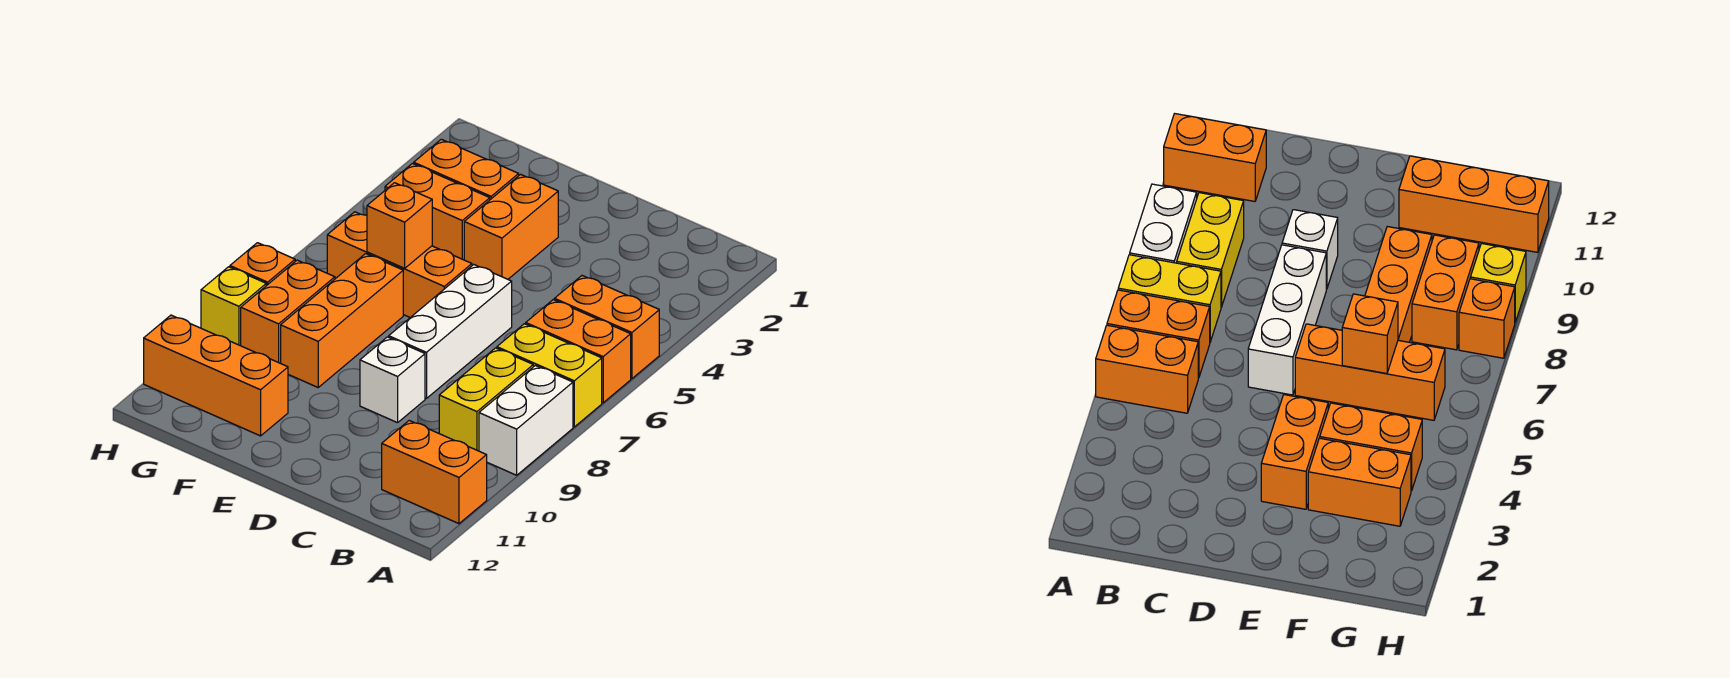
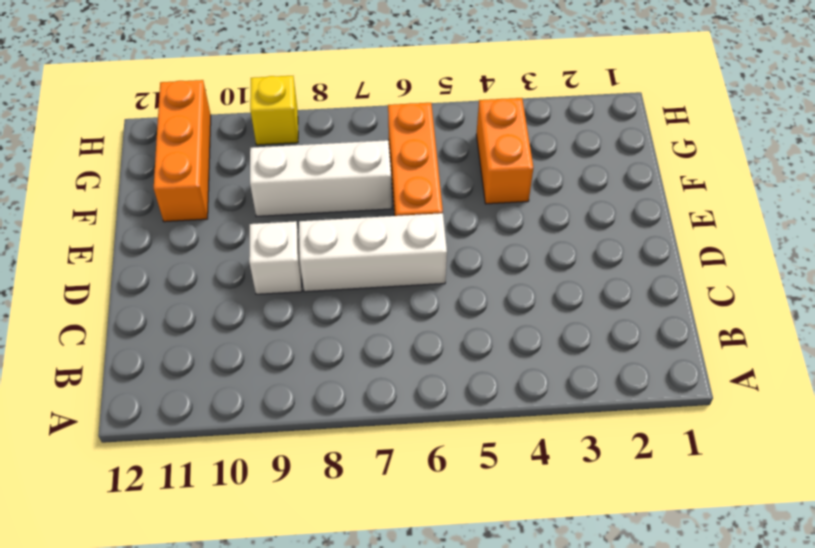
white brick F7:F9 level 1 -> orange brick F7:F9 level 1
none -> orange brick A5:B5 level 1
none -> orange brick A6:B6 level 1
none -> yellow brick A7:B7 level 1

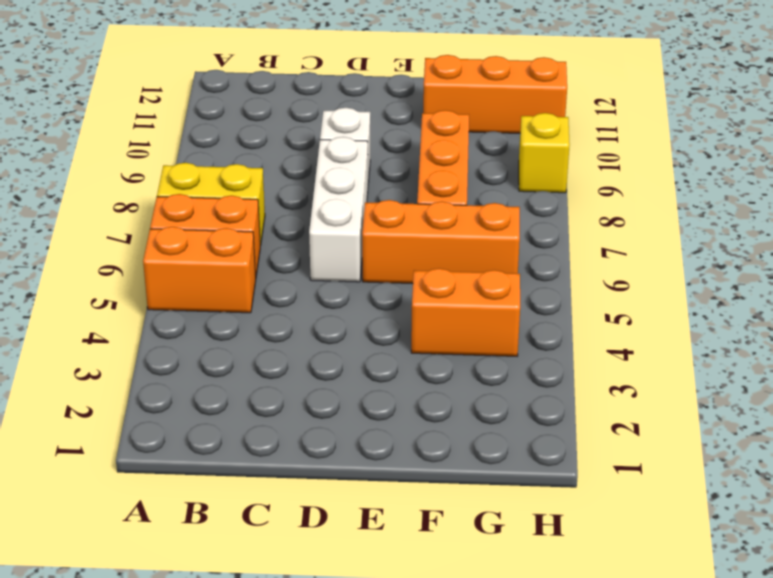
none -> white brick A8:A9 level 1
none -> orange brick A11:B11 level 1
none -> yellow brick B8:B9 level 1

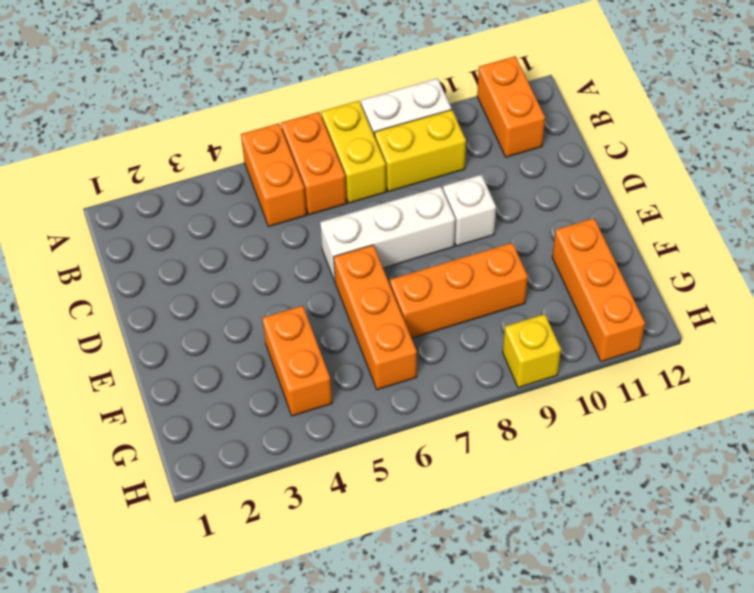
none -> orange brick E3:E4 level 1
none -> orange brick F3:G3 level 1
none -> orange brick G8:G9 level 1

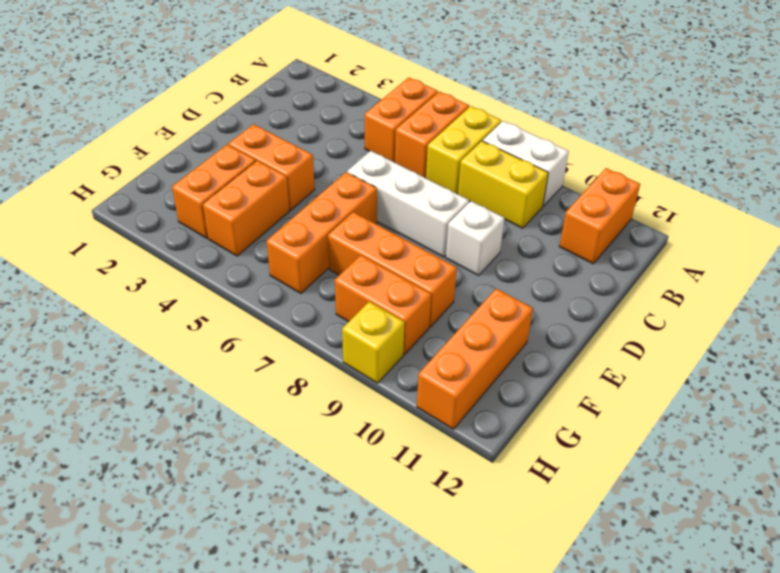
none -> orange brick H8 level 1
none -> orange brick F6 level 2

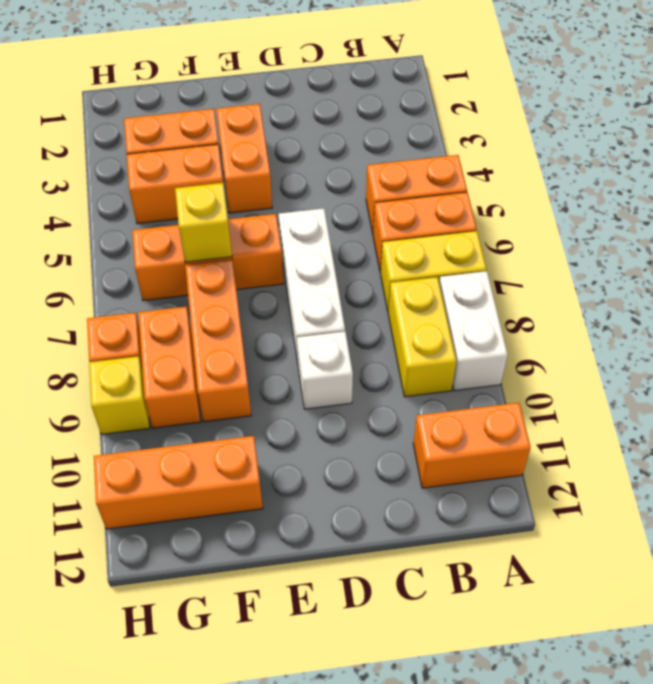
yellow brick F6 level 2 -> orange brick F6 level 2

